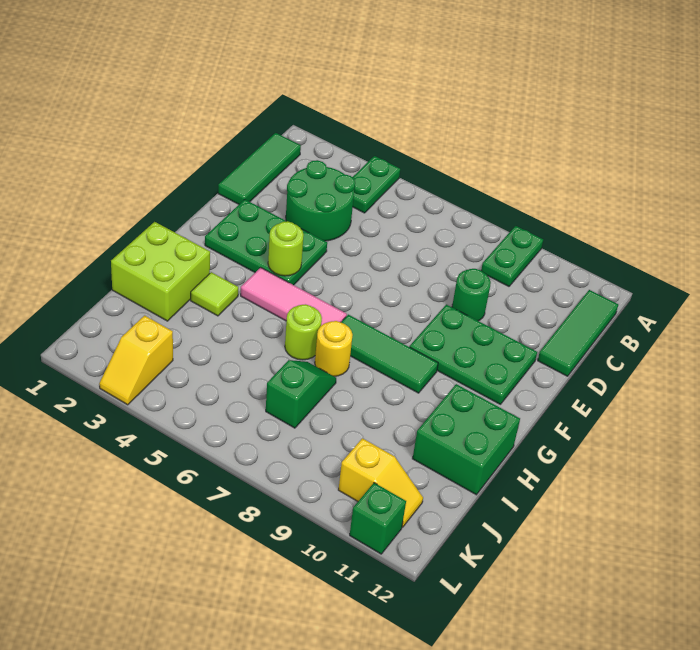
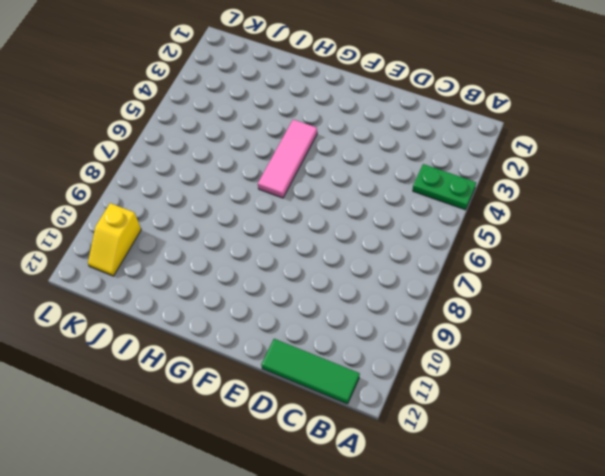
none -> green plate A9:B9 level 1
none -> green tile B1:D1 level 1
none -> green round brick C3:D4 level 1

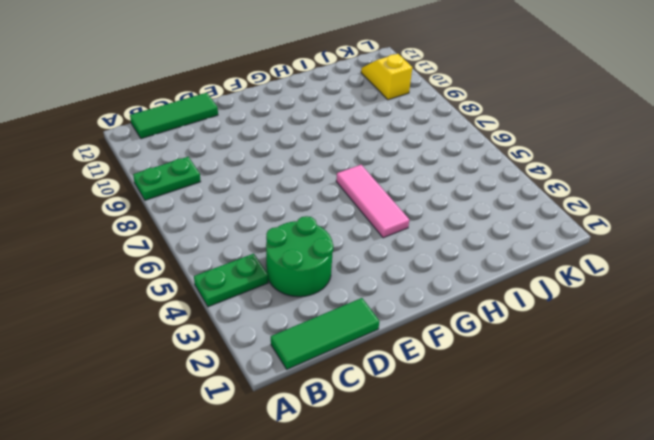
none -> green round brick D9 level 1
none -> green plate E2:F4 level 1
none -> green plate E9:F11 level 1

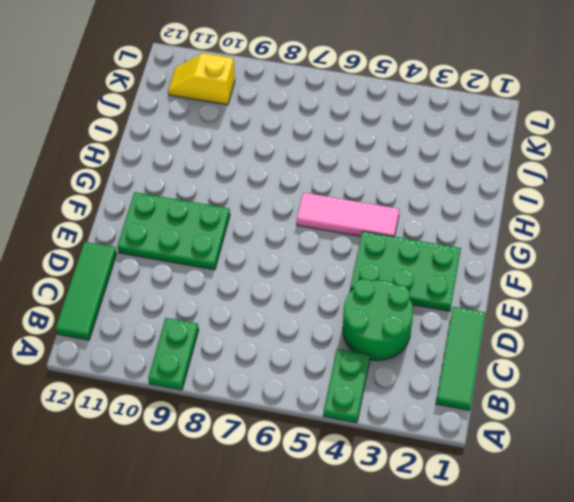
none -> green round brick D9 level 1
none -> green tile G7:G9 level 1
none -> lime brick H1:I2 level 1

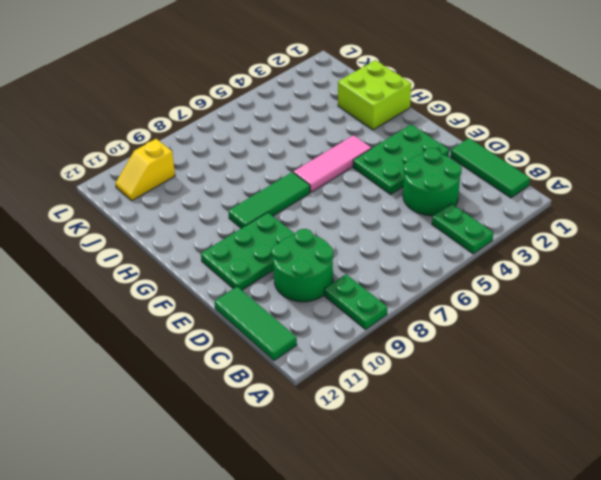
green round brick C9:D10 level 1 -> green round brick D9 level 1
none -> lime tile H3 level 1
none -> lime round brick H6 level 1
none -> yellow round brick H7 level 1

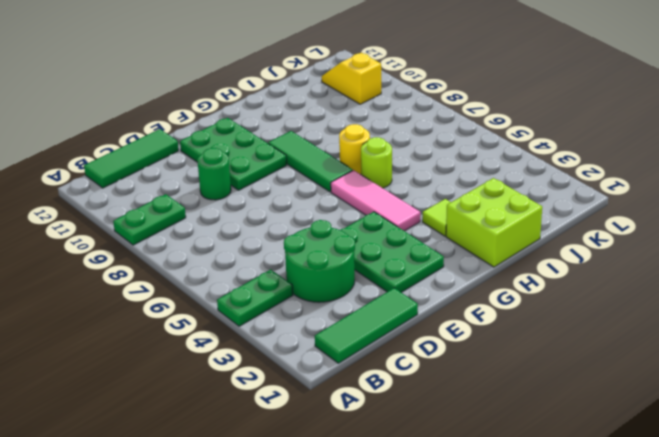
none -> green brick H11:I12 level 1
none -> green slope I7:J7 level 1 top J
none -> yellow slope K3:L3 level 1 top K

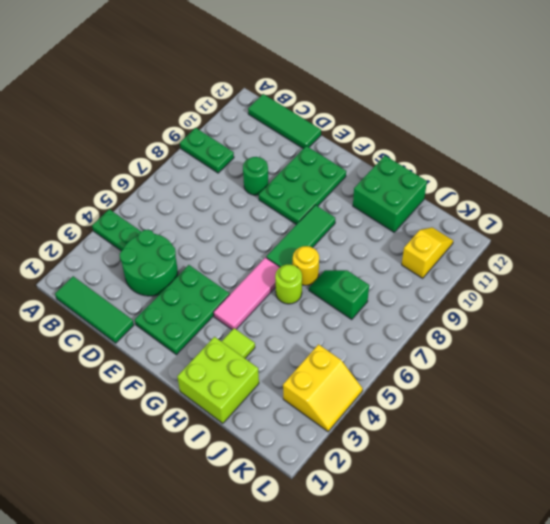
yellow slope K3:L4 level 1 top K -> yellow slope K3:L3 level 1 top K
none -> green brick L11 level 1
none -> lime round brick F4 level 2

